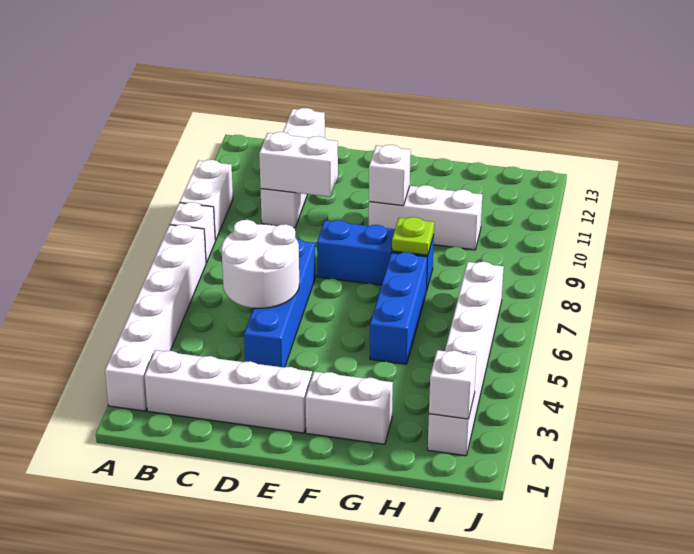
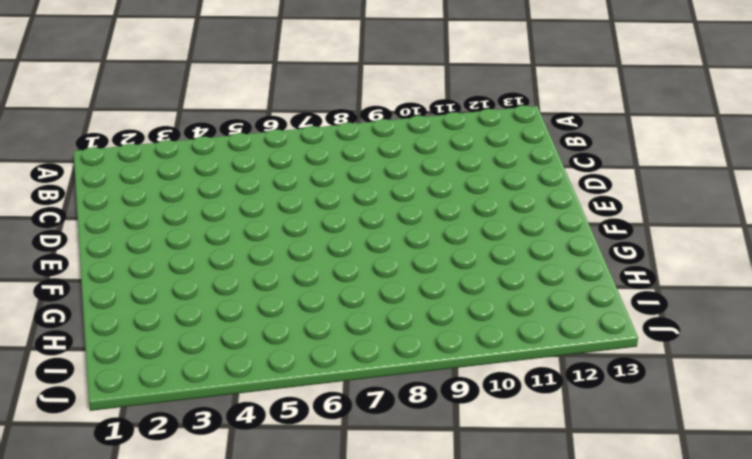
none -> white brick A2:A7 level 1
none -> white brick A8 level 1
none -> white brick A9:A10 level 1

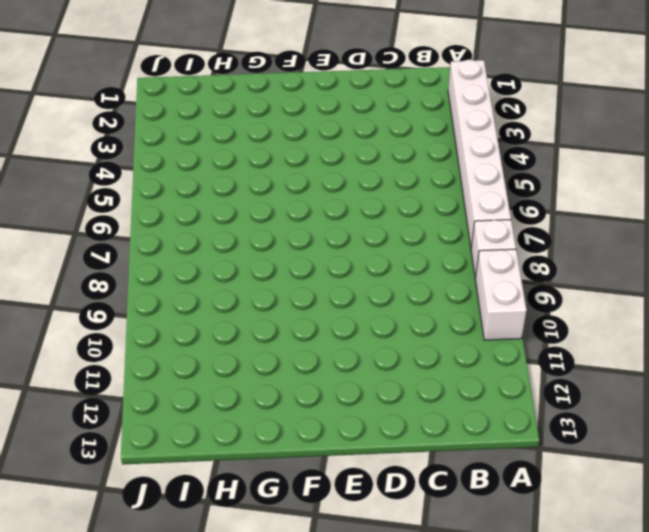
none -> white brick B2:E2 level 1
none -> white brick C10:C13 level 1
none -> blue brick D4:D7 level 1

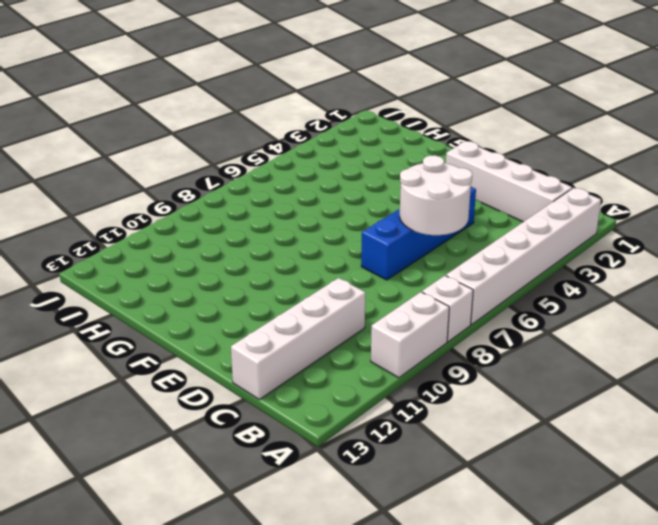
none -> blue brick E8:G8 level 1
none -> white brick F2:G2 level 1
none -> white brick F10:H10 level 1

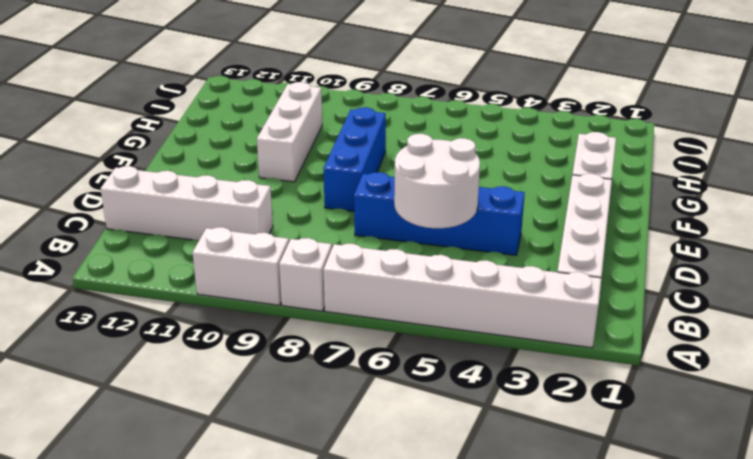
none -> blue brick G5:G7 level 1
none -> white brick I2:I7 level 1
none -> white brick C10:D10 level 2

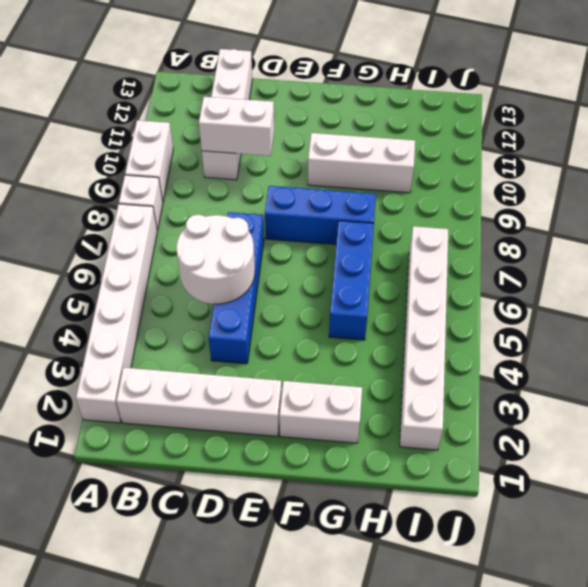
none -> white brick F10 level 2
none -> lime plate G8 level 2
none -> white brick I2 level 2

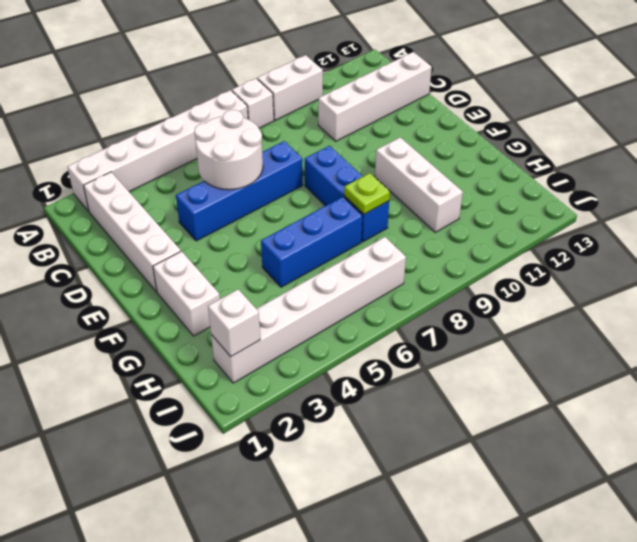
none -> white brick C10:D10 level 2
none -> white brick F10 level 2

